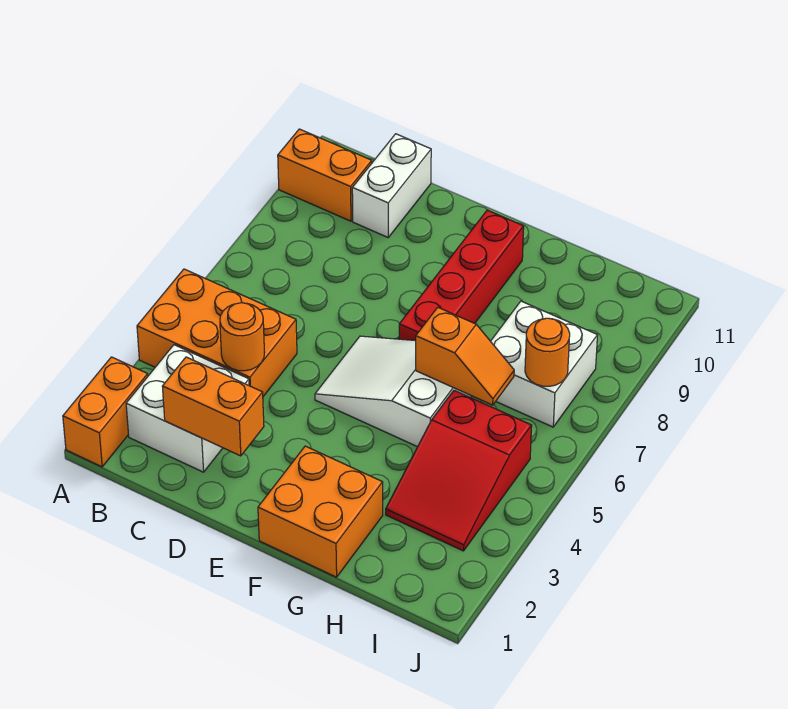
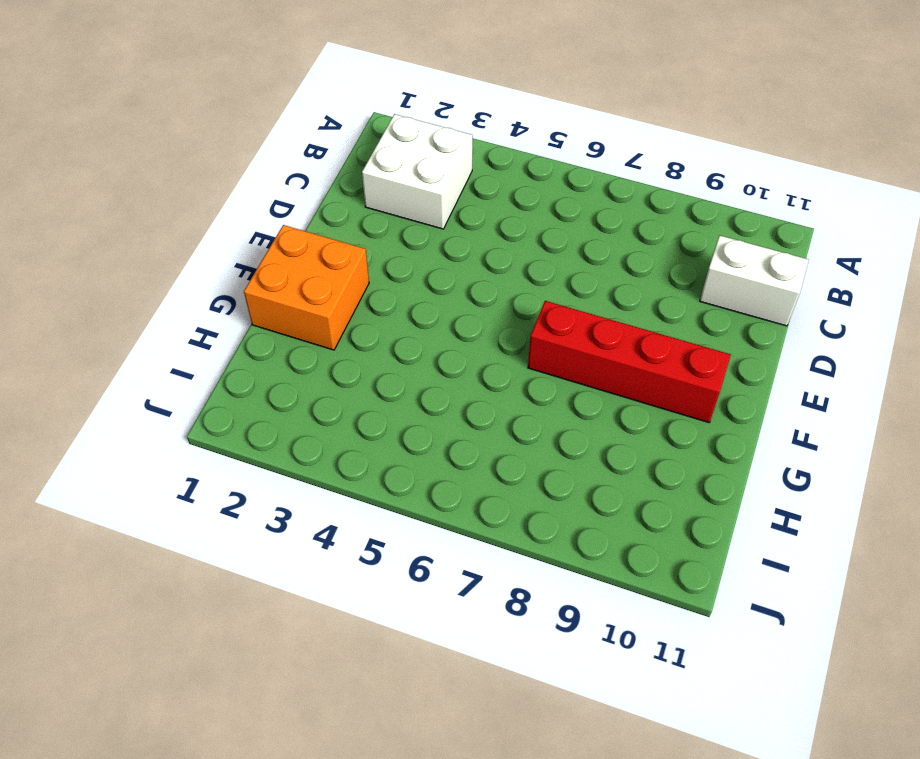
none -> orange brick A1:A2 level 1
none -> orange brick A4:C5 level 1
none -> orange brick A10:B10 level 1

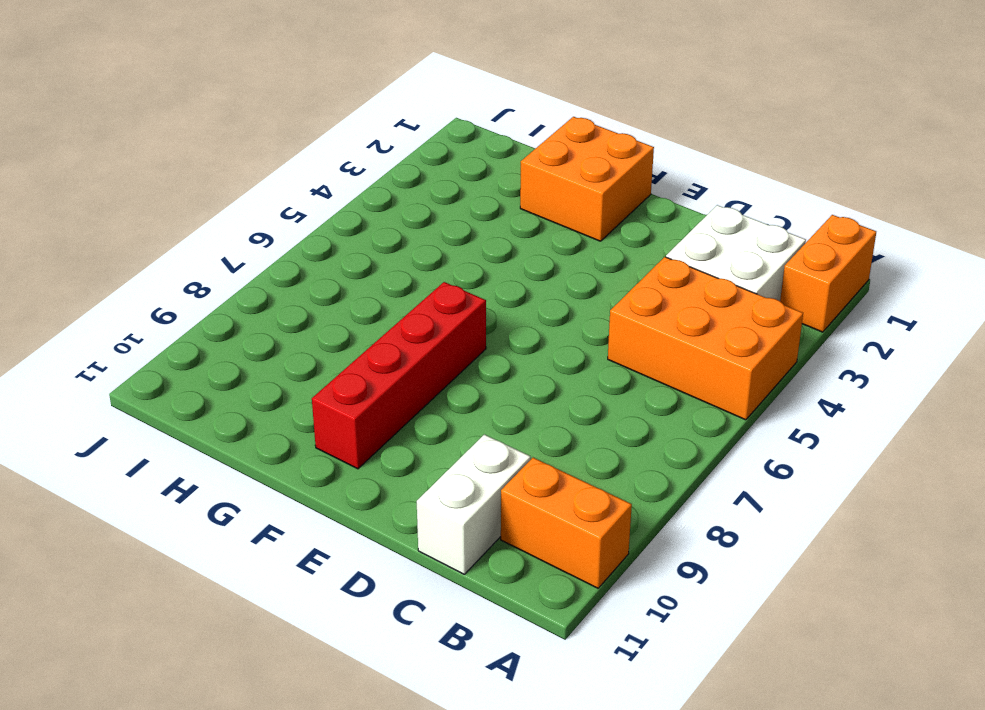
none -> white slope E5:G6 level 1 top G
none -> red slope H3:I5 level 1 top 5
none -> white brick H7:I8 level 1

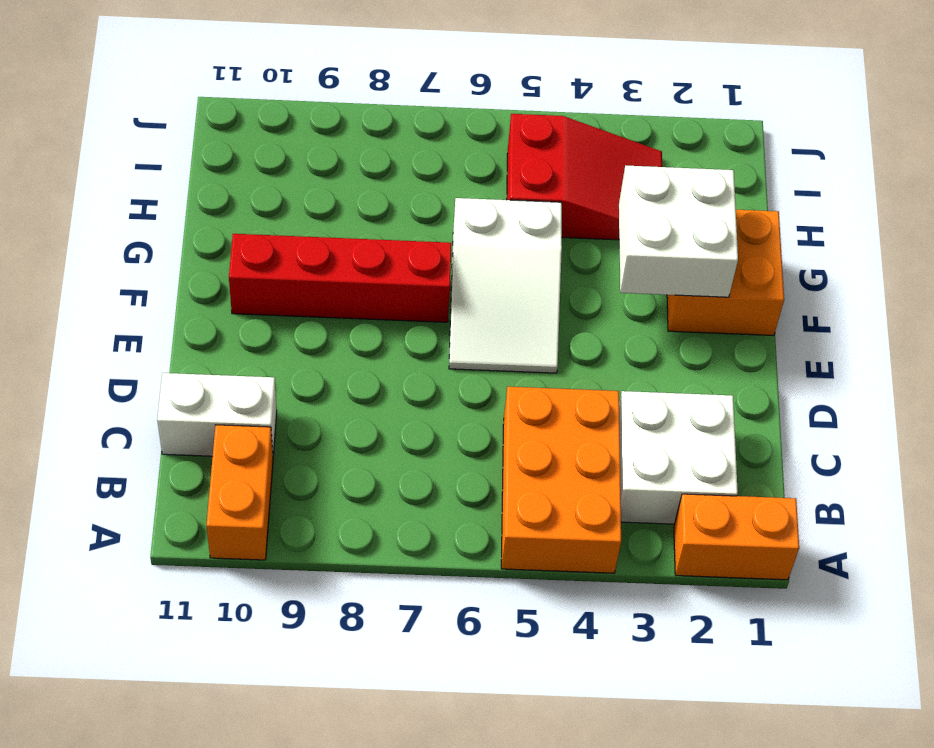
white brick F2:G3 level 2 -> white brick H7:I8 level 1
none -> orange brick C2:D2 level 2
none -> orange round brick C4 level 2
none -> orange slope G6:H6 level 2 top G

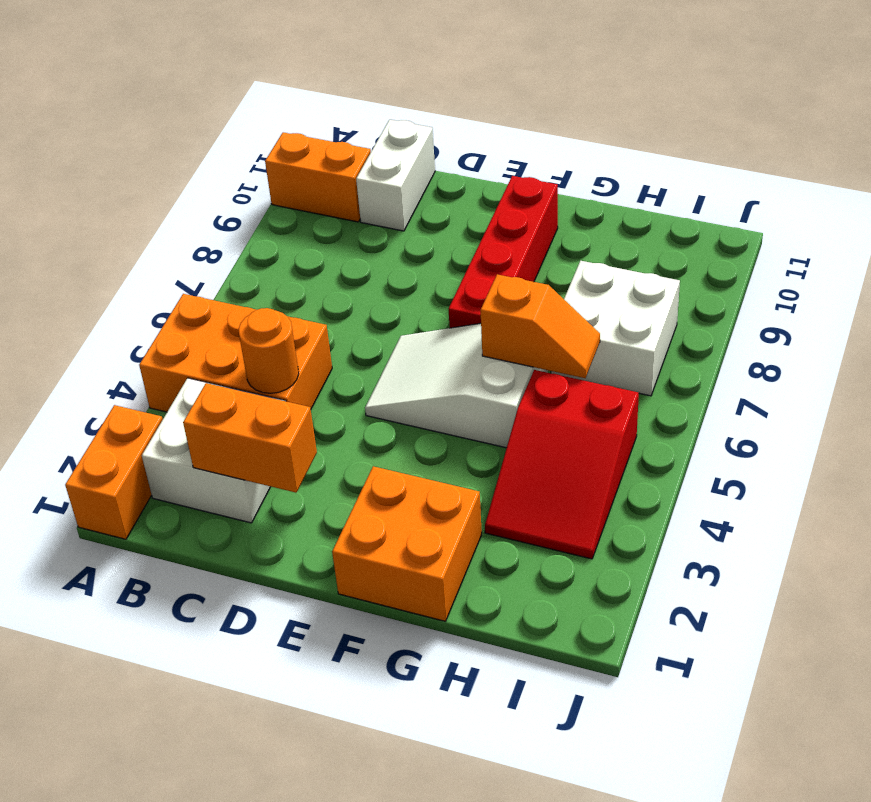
none -> orange round brick I7 level 2

